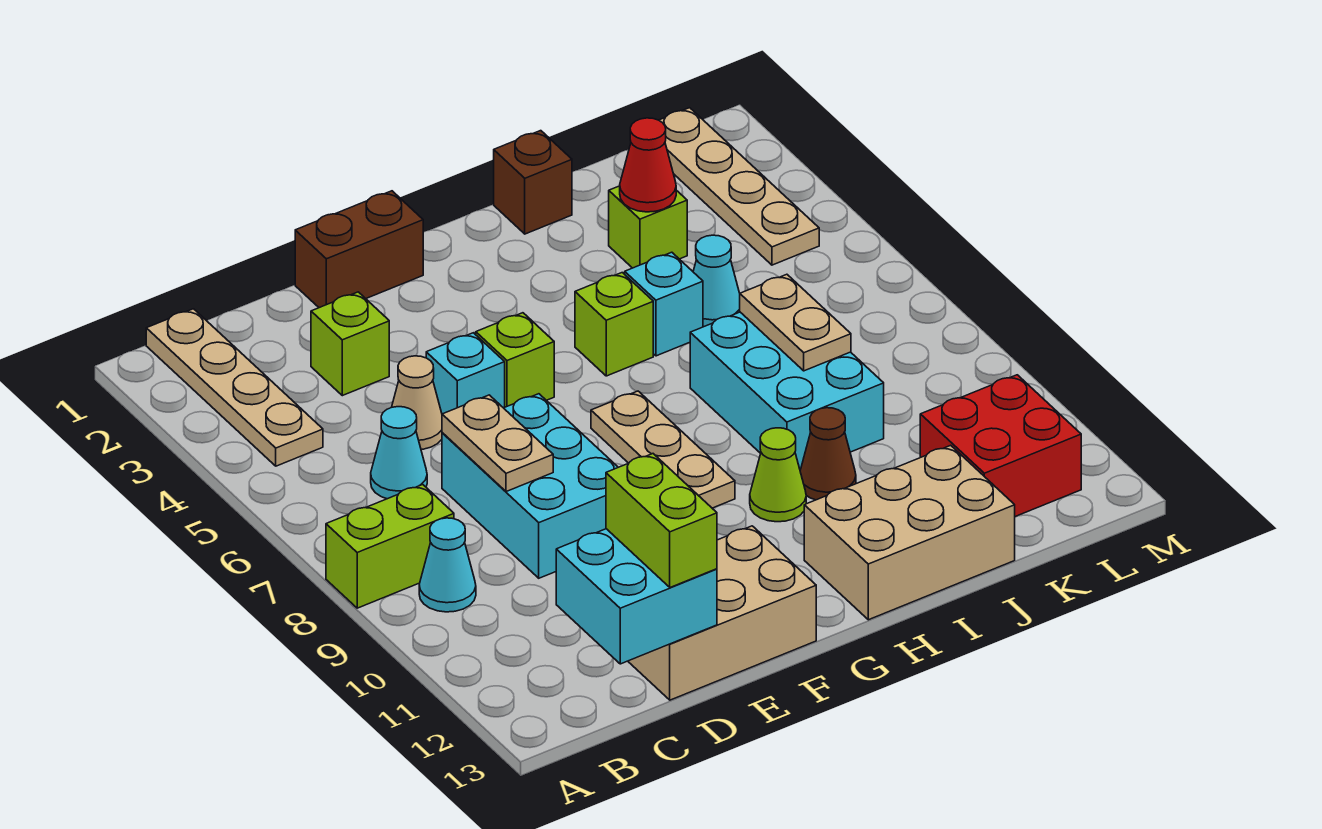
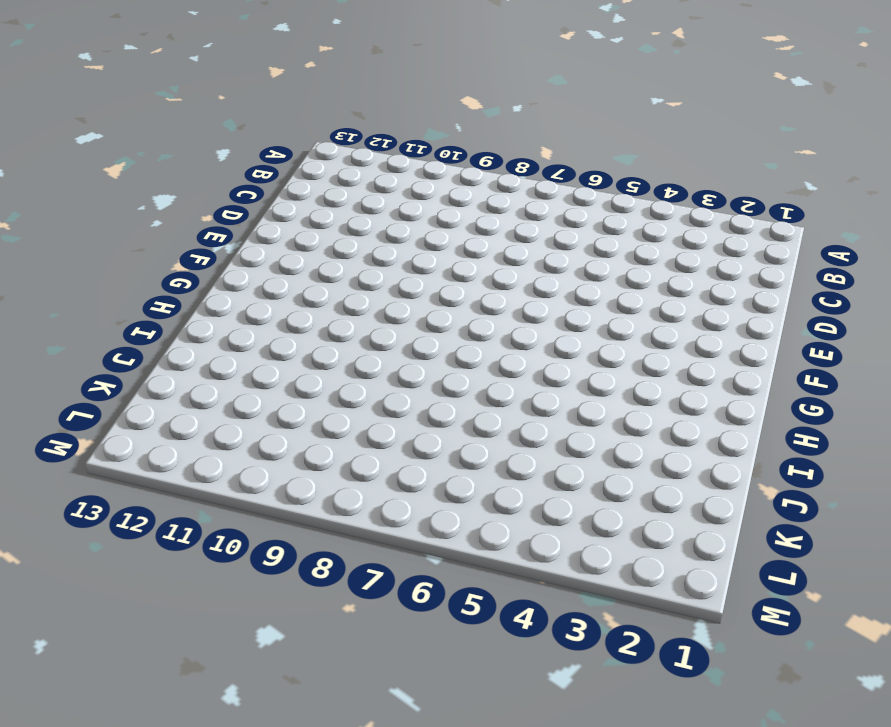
none -> lime brick A8:B8 level 1
none -> tan plate B1:B4 level 1
none -> cyan cone B9 level 1

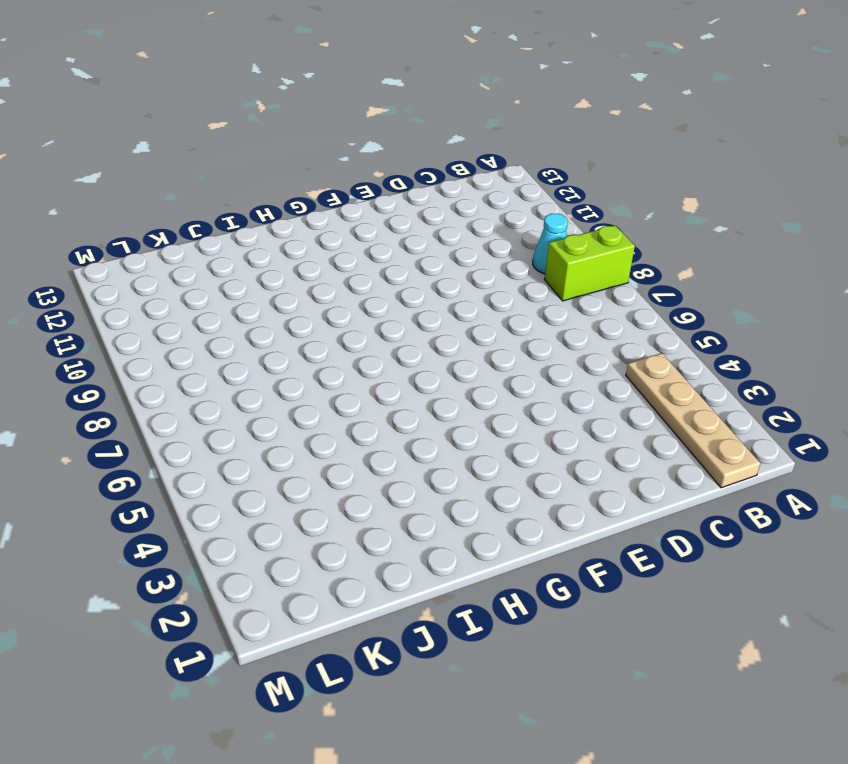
none -> cyan cone C6 level 1
none -> lime brick D3 level 1
none -> tan cone D5 level 1

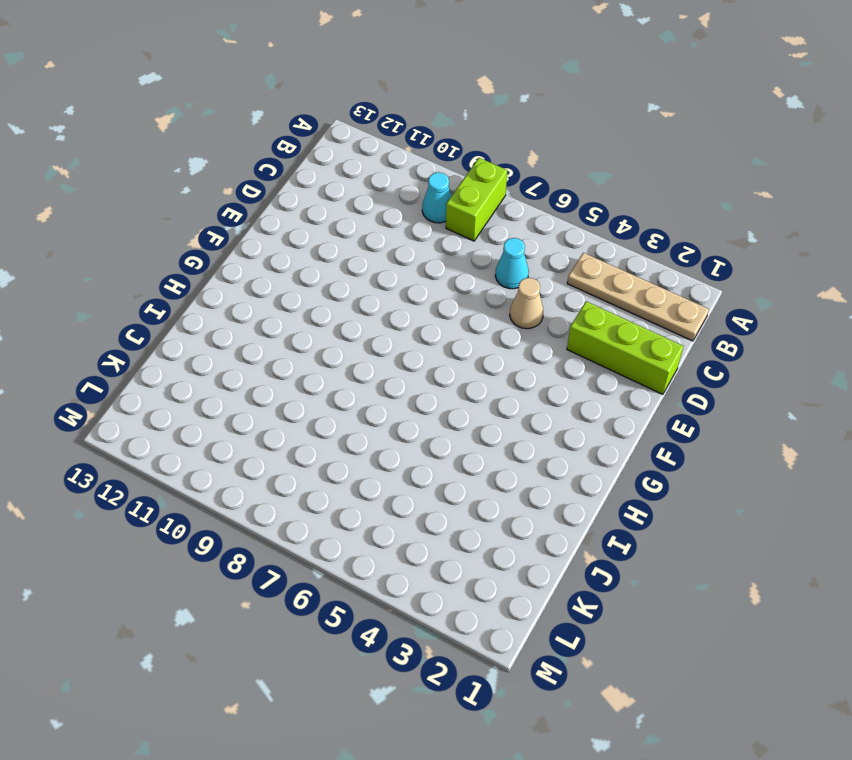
lime brick D1:D3 level 1 -> lime brick D3 level 1
none -> cyan brick D7:E9 level 1
none -> tan brick D12:F13 level 1
none -> brown brick E1:F1 level 1

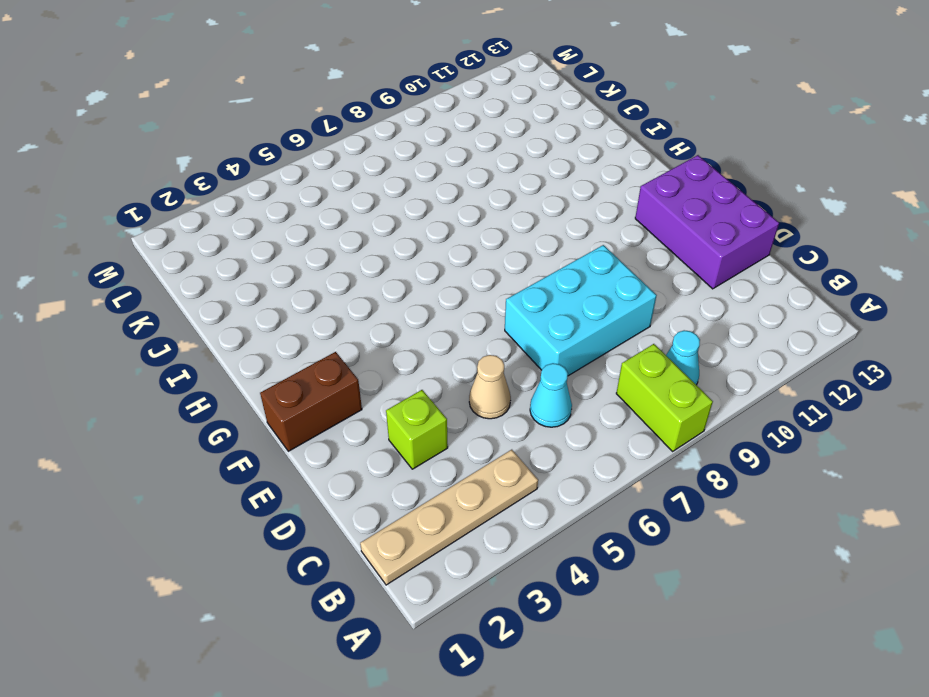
purple brick D12:F13 level 1 -> tan brick D12:F13 level 1
brown brick F1:F2 level 1 -> brown brick E1:F1 level 1
none -> cyan brick E5 level 1
none -> lime brick F5 level 1
none -> tan plate G7:G9 level 1

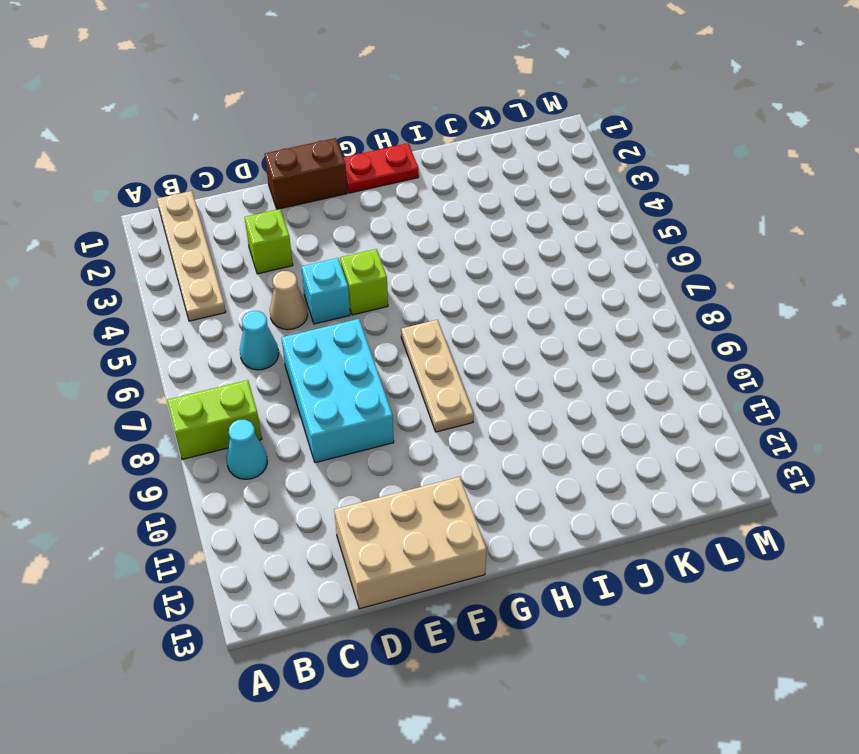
red plate G1:H1 level 1 -> none
none -> lime brick H5 level 1
none -> lime cone H10 level 1
none -> tan brick H12:J13 level 1

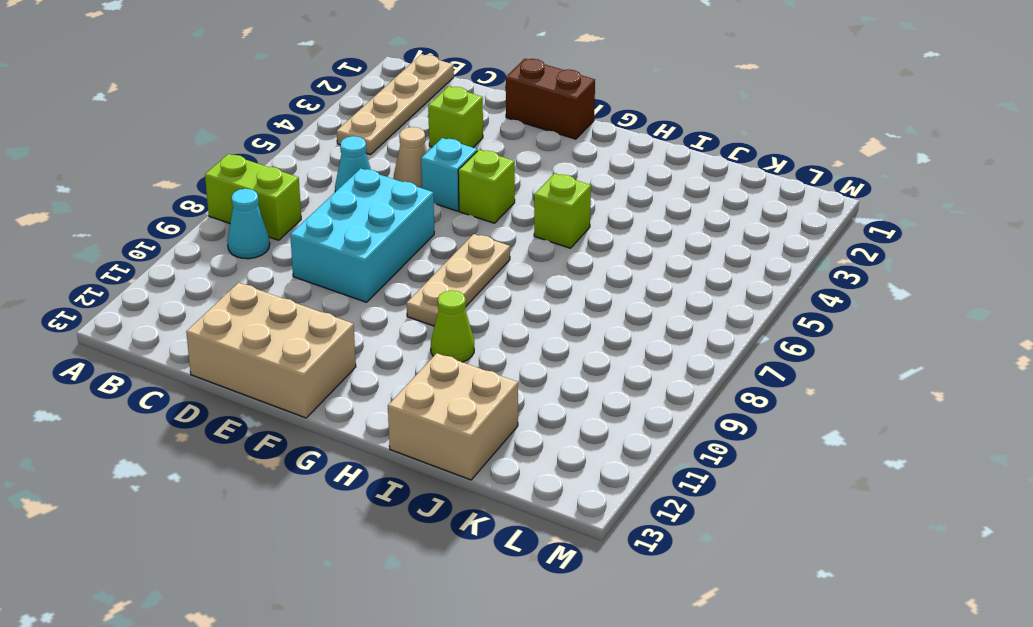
tan brick I12:J13 level 1 -> tan brick H12:J13 level 1
none -> brown brick I1 level 1
none -> cyan brick I5 level 1
none -> cyan brick I7:J9 level 1

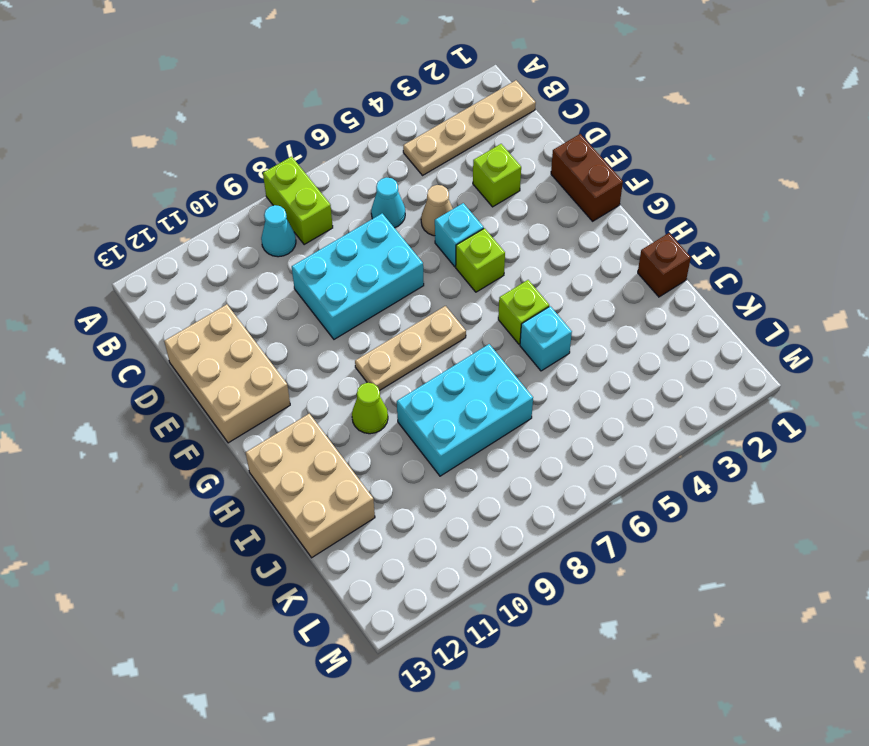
none -> brown cone I10 level 1
none -> lime brick J3 level 1
none -> cyan cone J5 level 1

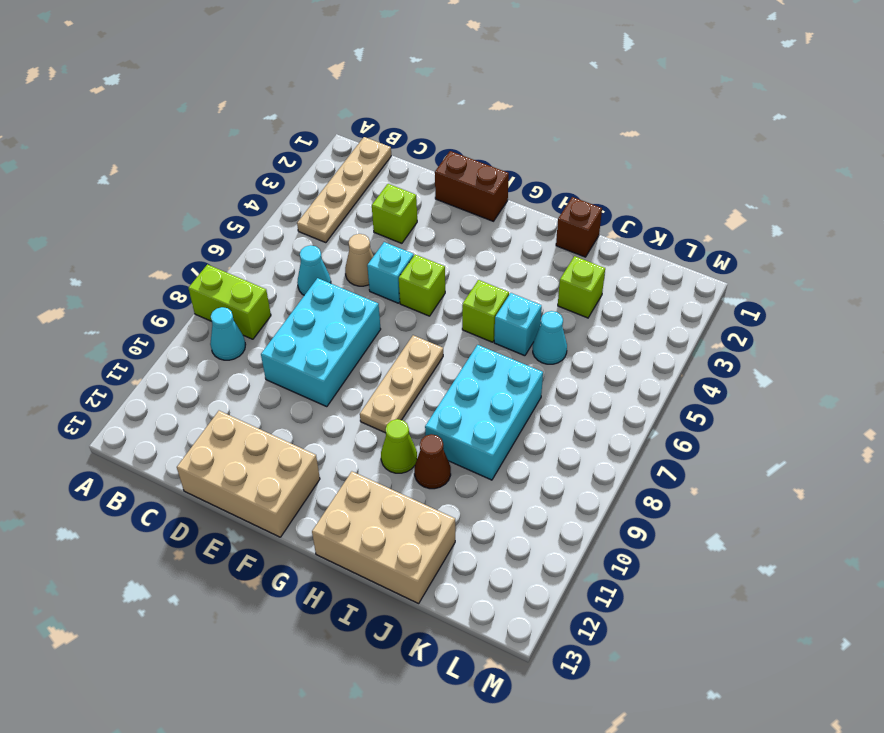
none -> red brick K11:L12 level 1
none -> tan plate L1:L4 level 1
none -> cyan brick C12:D13 level 2

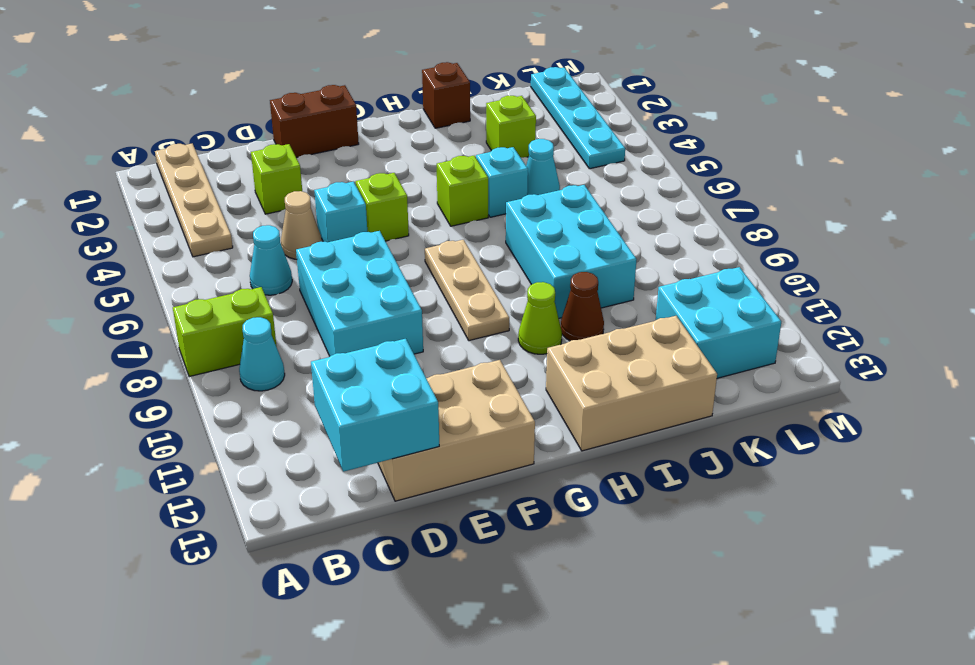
cyan brick K11:L12 level 1 -> red brick K11:L12 level 1
cyan plate L1:L4 level 1 -> tan plate L1:L4 level 1
none -> tan plate D7:D8 level 2
none -> red cone J3 level 2
none -> tan plate J7:J8 level 2

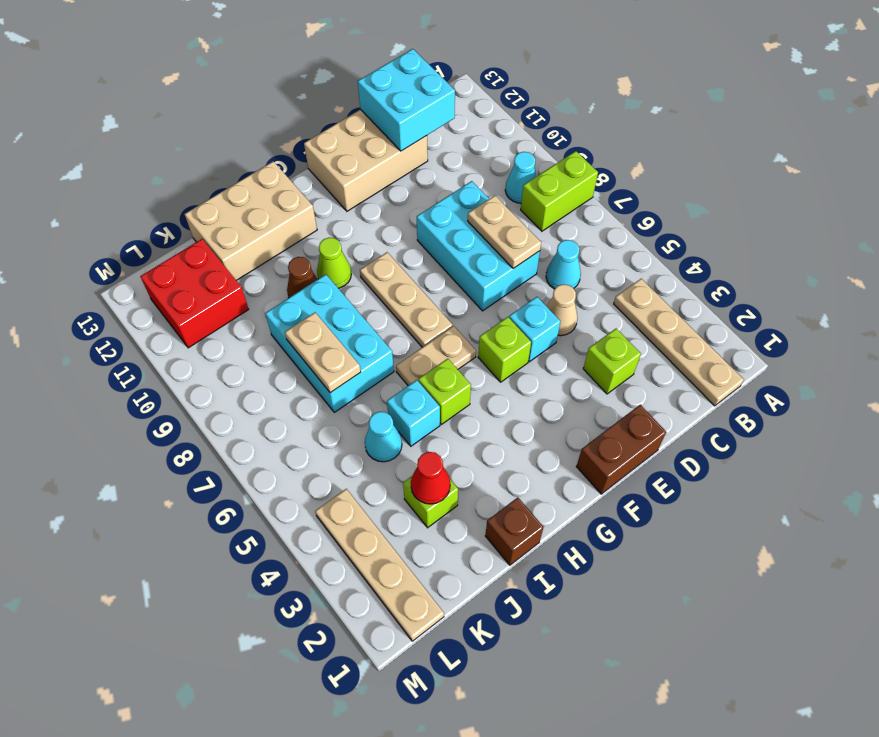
tan plate G6:H6 level 1 -> none
none -> lime brick D12:D13 level 3

